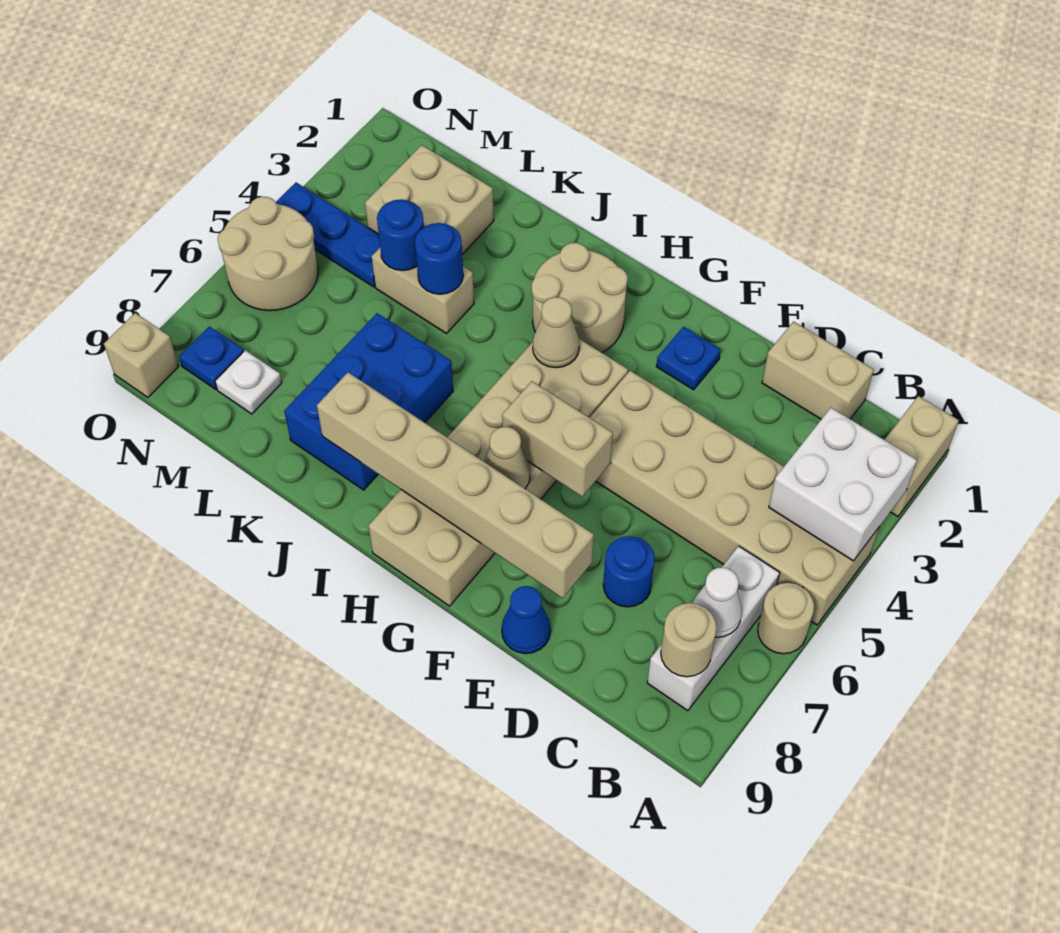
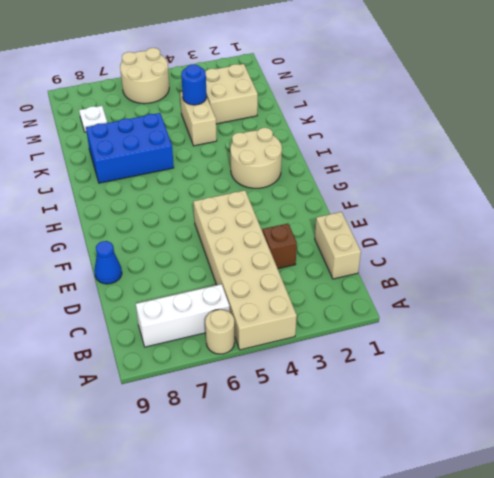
brown brick D3 level 1 -> none
none -> tan brick A1:A2 level 1
none -> blue round brick D7 level 1
none -> blue plate F2 level 1

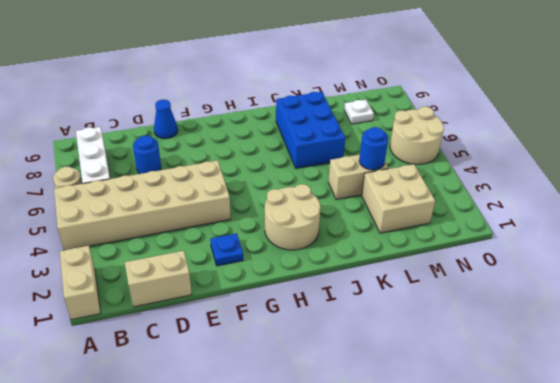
none -> tan brick G4:H9 level 1
none -> blue plate M4:O4 level 1
none -> blue plate N8 level 1

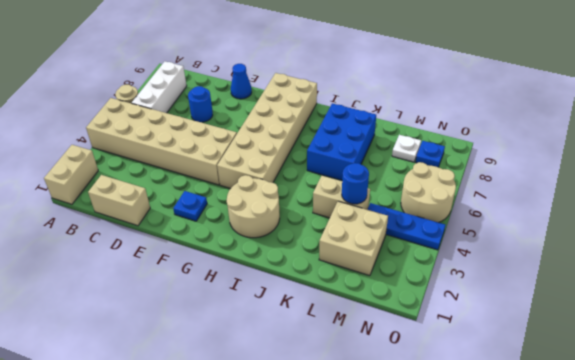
none -> tan brick O9 level 1
none -> white brick A3:B4 level 2
none -> white cone B7 level 2

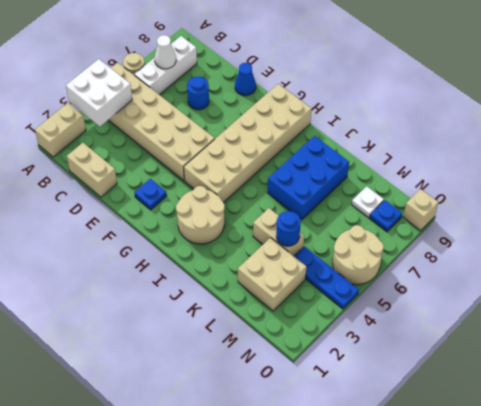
none -> tan round brick B8 level 2
none -> tan brick E8:J8 level 2
none -> tan brick F6:G6 level 2

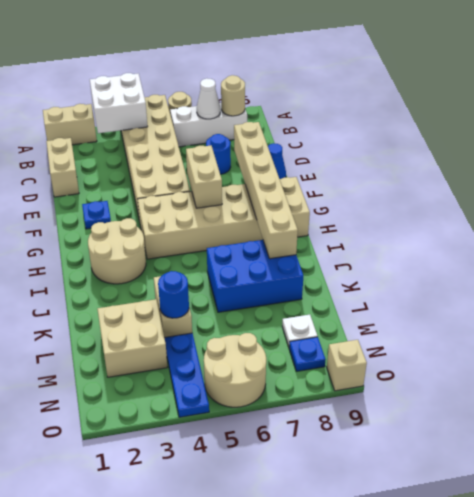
none -> tan cone G7 level 2
none -> tan cone H4 level 2
none -> blue round brick K4 level 2

